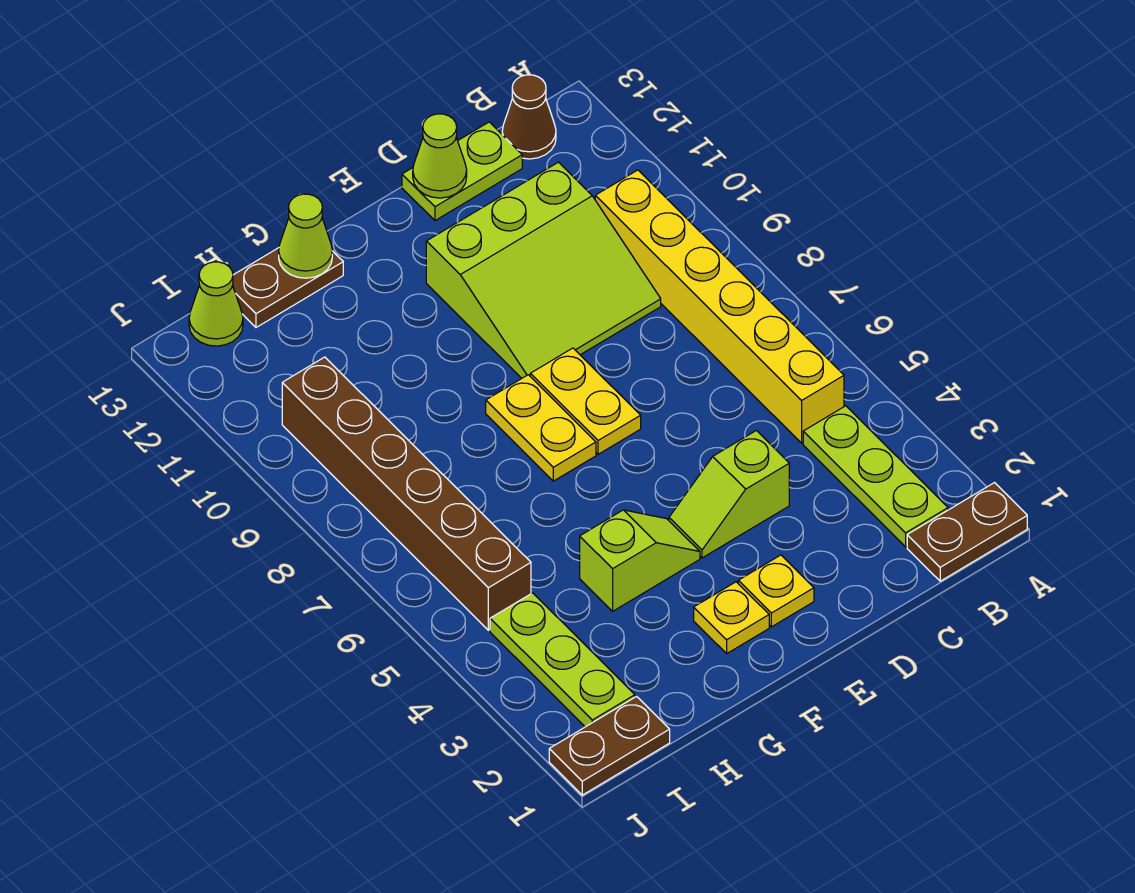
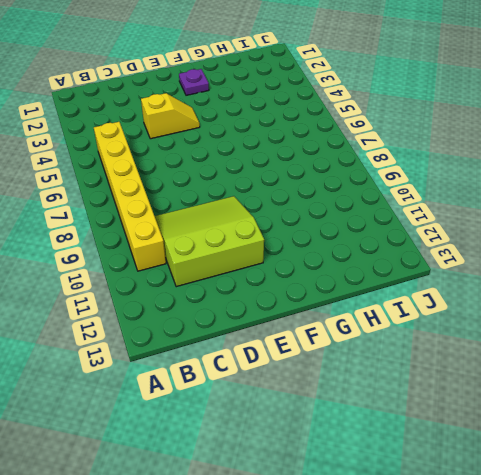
yellow slope D4:E4 level 1 top D -> lime slope D4:E4 level 1 top D
purple plate F2 level 1 -> yellow plate F2 level 1
none -> brown plate A1:B1 level 1
none -> lime plate B2:B4 level 1
none -> brown cone B13 level 1

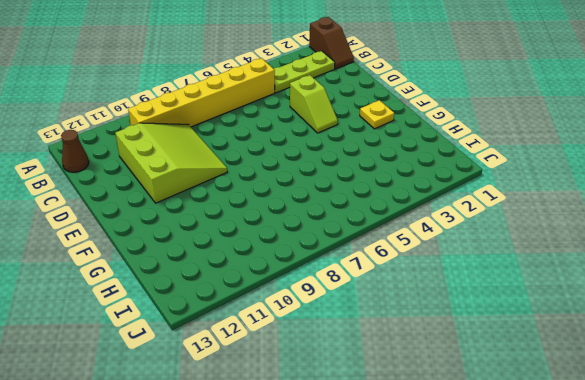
brown slope A1:B1 level 1 top A -> brown plate A1:B1 level 1
none -> lime plate C13:D13 level 1
none -> yellow plate E2 level 1
none -> yellow plate E7:E8 level 1

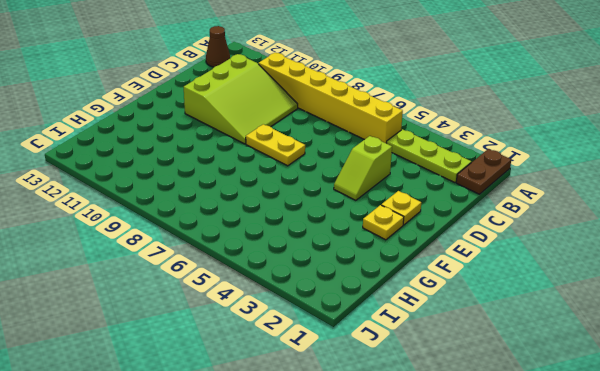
none -> lime plate C13:D13 level 1
none -> lime slope F4:G4 level 1 top G
none -> yellow plate F7:F8 level 1

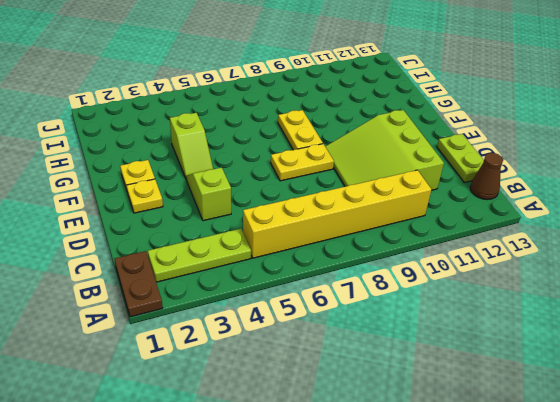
yellow plate F8:G8 level 1 -> yellow plate F7:F8 level 1
none -> brown plate G13:H13 level 1
none -> brown plate I1:J1 level 1
none -> lime plate I2:I4 level 1

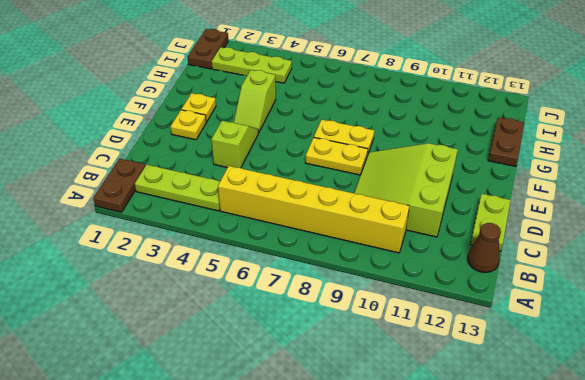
none -> brown brick I5:I10 level 1
none -> lime cone I13 level 1
none -> lime cone D13 level 2

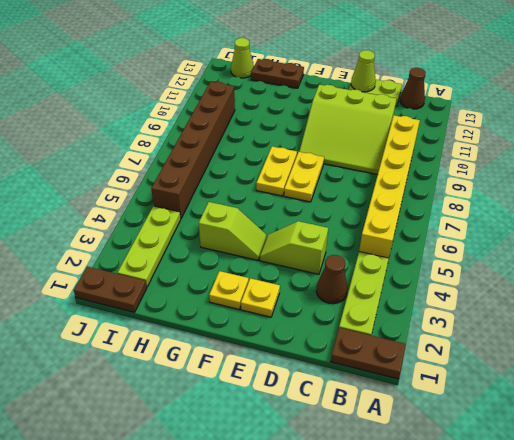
brown cone C3 level 1 -> none
none -> lime cone G13 level 2

